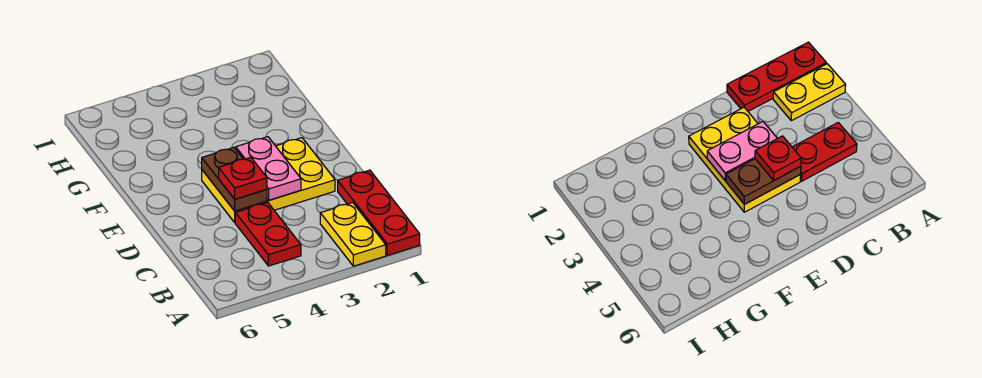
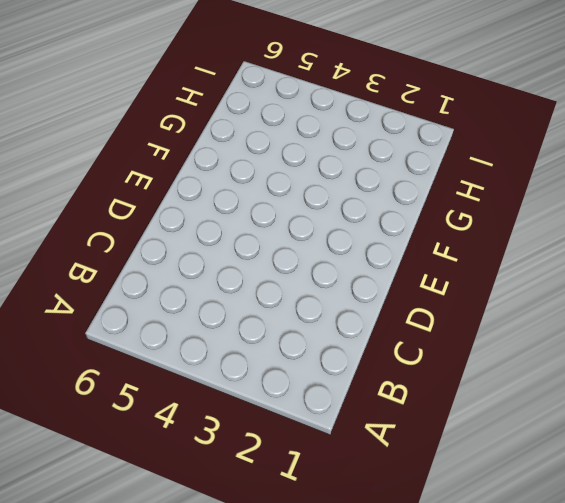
none -> red plate A1:C1 level 1
none -> yellow plate A2:B2 level 1

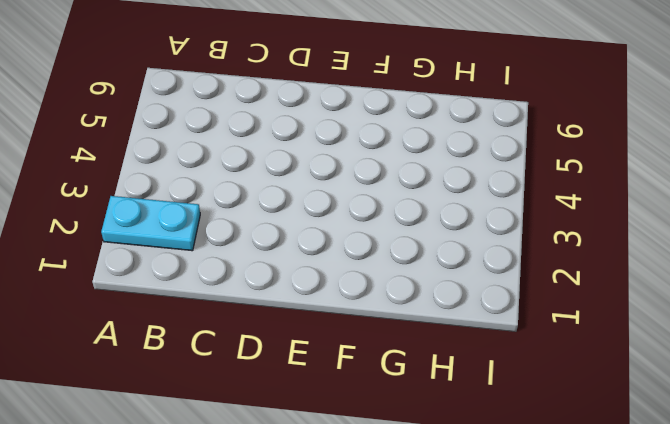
cyan plate A2:B2 level 1 -> yellow plate A2:B2 level 1
none -> red plate A1:C1 level 1
none -> red plate B4:C4 level 1

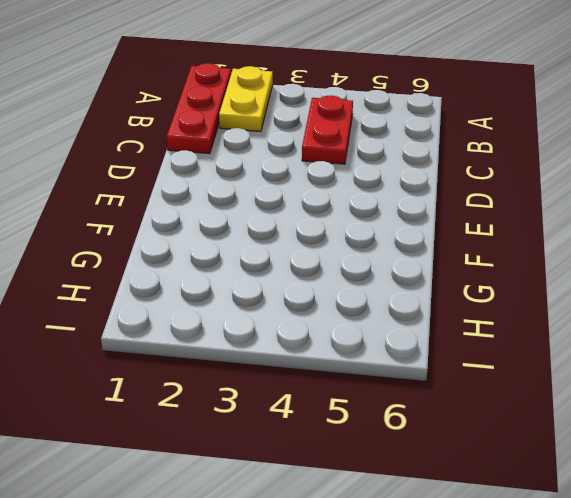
none -> yellow plate D2:E4 level 1
none -> pink plate D3:E3 level 2

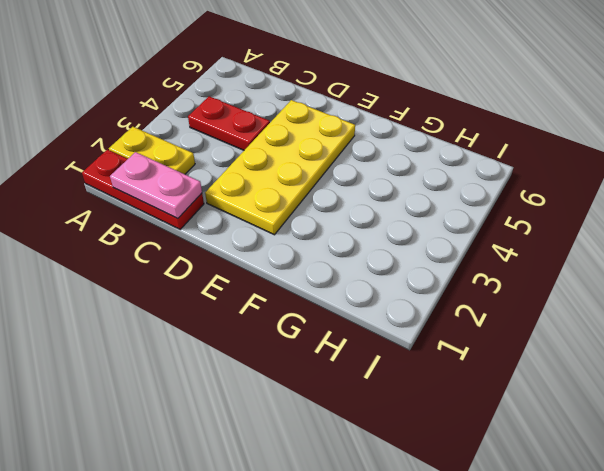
pink plate B1:C1 level 2 -> pink plate D3:E3 level 2
yellow plate D2:E5 level 1 -> yellow plate D2:E4 level 1
none -> brown plate D4:E4 level 2
none -> red plate D4 level 3

